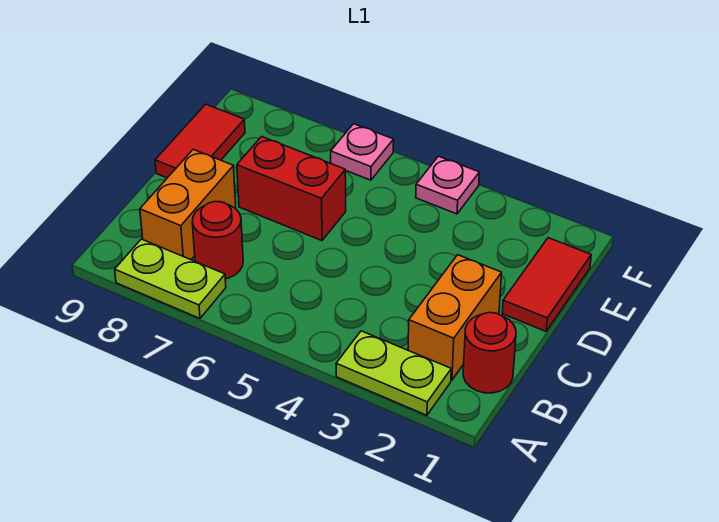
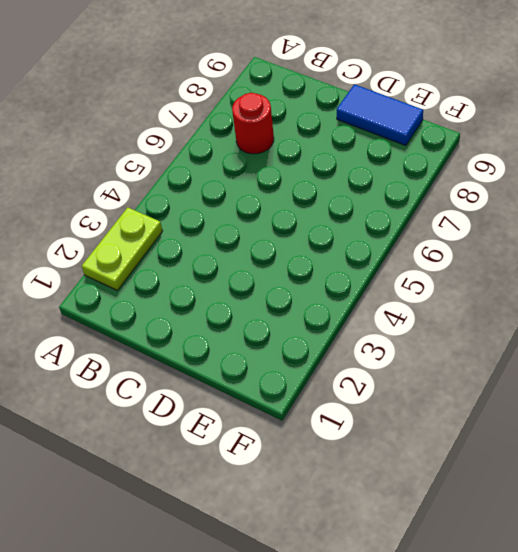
blue tile D9:E9 level 1 -> red tile D9:E9 level 1
none -> lime plate A7:A8 level 1
none -> red round brick B1 level 1

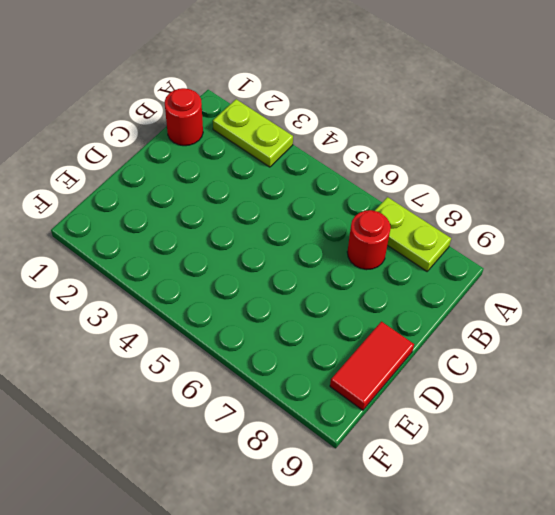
none -> orange brick B2:C2 level 1
none -> orange brick B8:C8 level 1

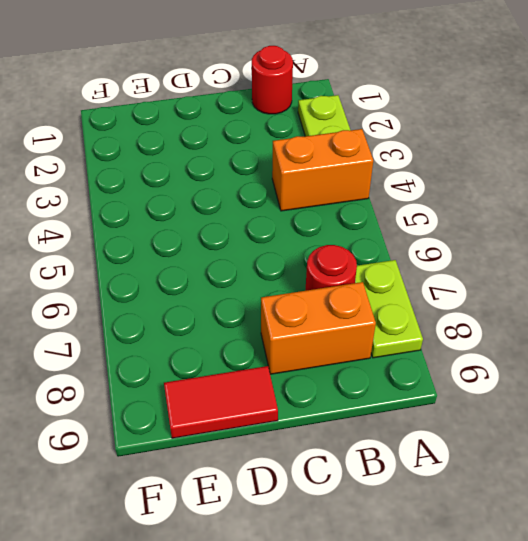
orange brick A4:B4 level 1 -> orange brick B2:C2 level 1
none -> red tile D1:E1 level 1
none -> red brick D6:D7 level 1

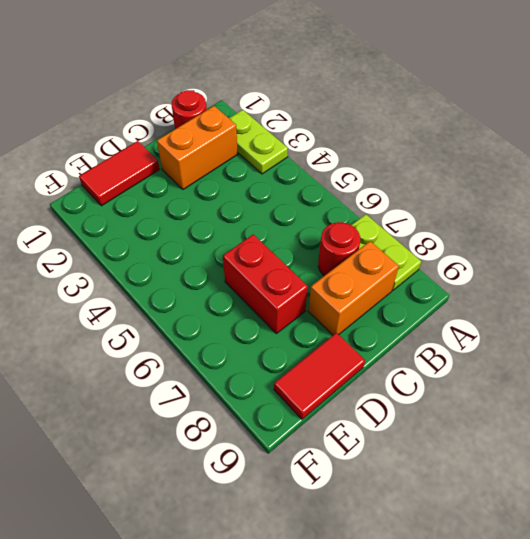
none -> pink plate F4 level 1
none -> pink plate F6 level 1

